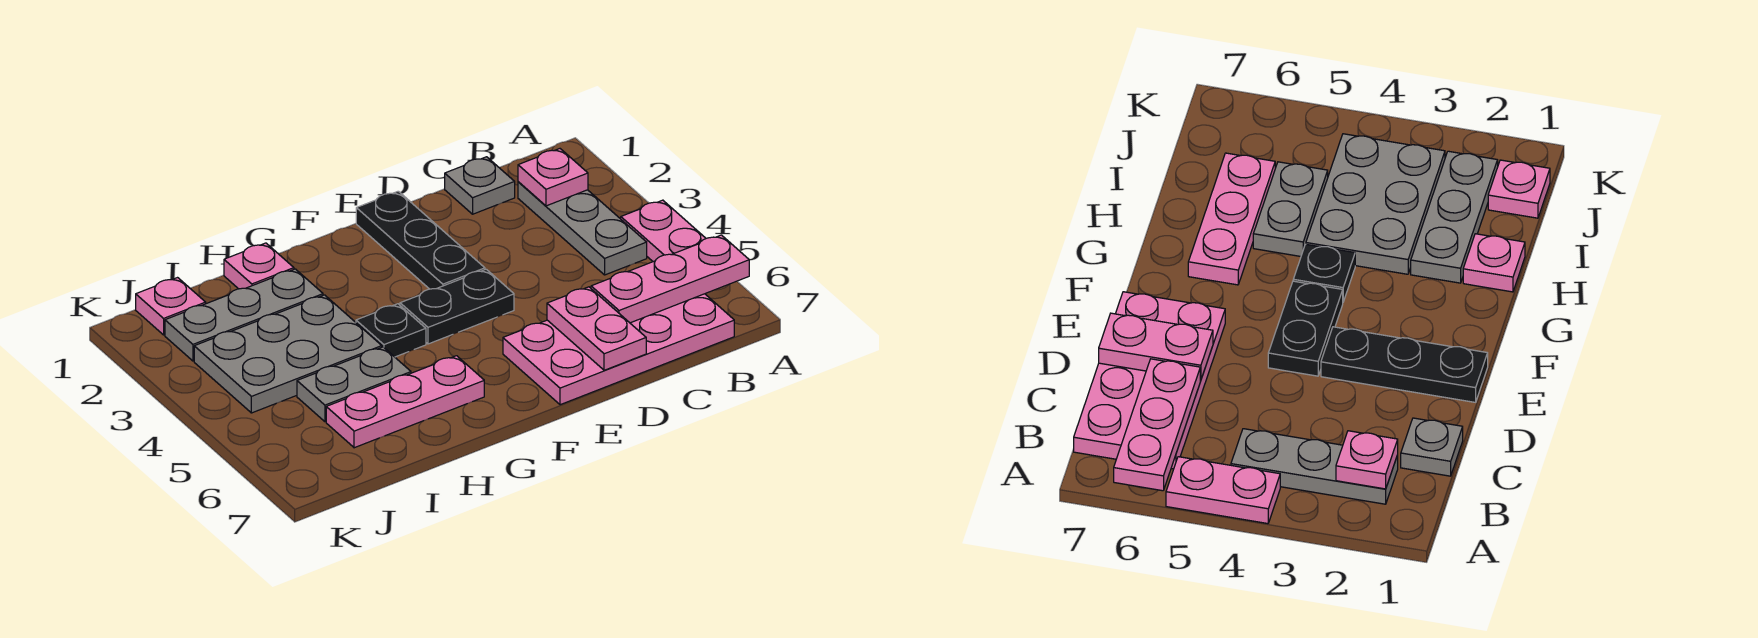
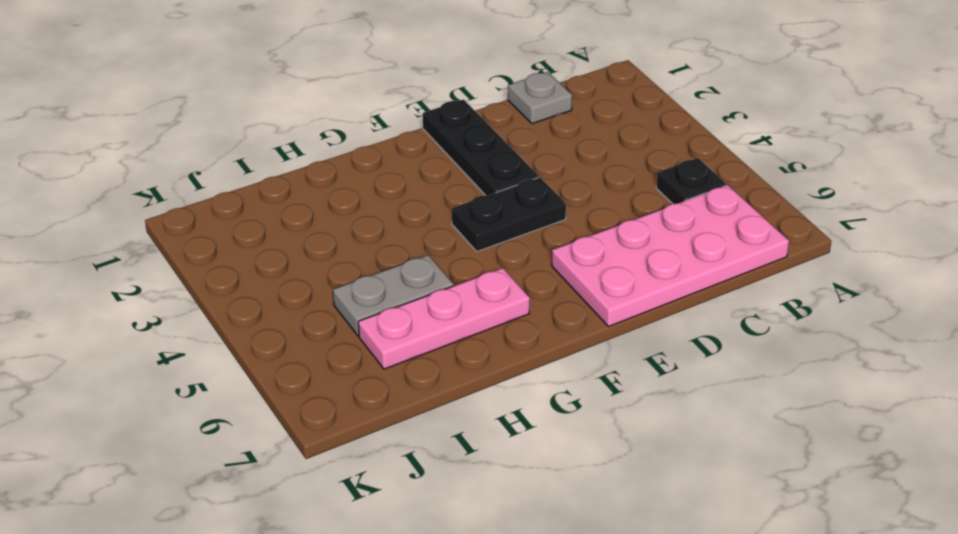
black plate B5 level 1 -> black plate G4 level 1
none -> pink plate A4:A5 level 1
none -> grey plate B2:B4 level 1
none -> pink plate H1 level 1

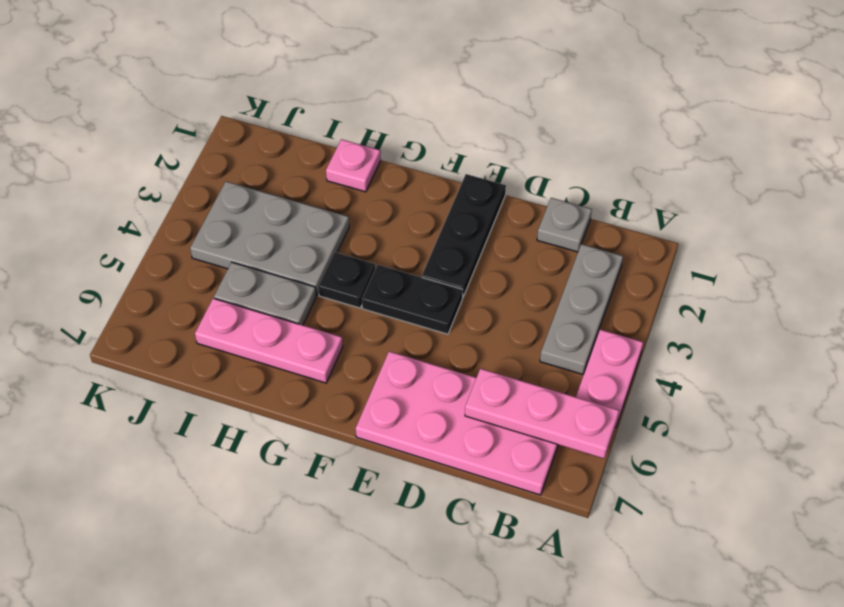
none -> grey plate H2:J2 level 1
none -> pink plate J1 level 1
none -> pink plate B2 level 2

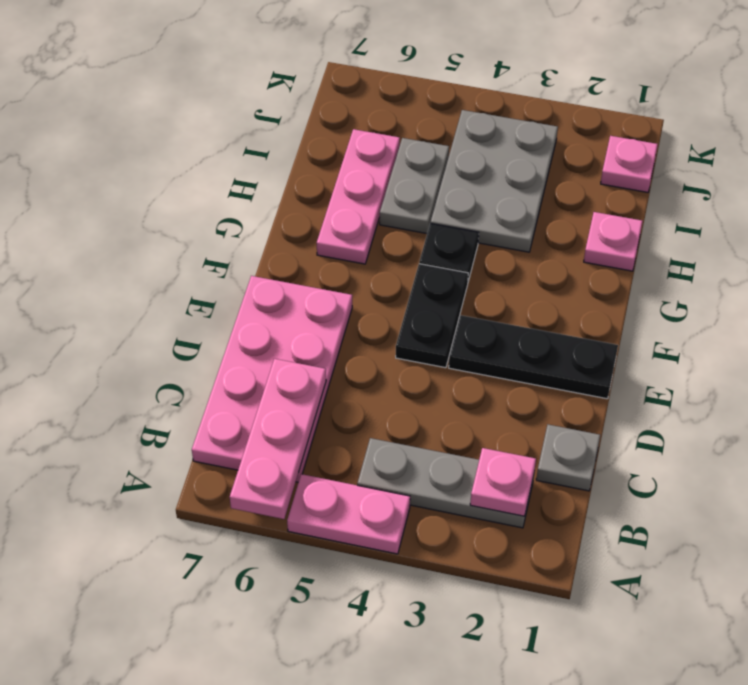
none -> grey plate H2:J2 level 1
none -> pink plate D6:D7 level 2

